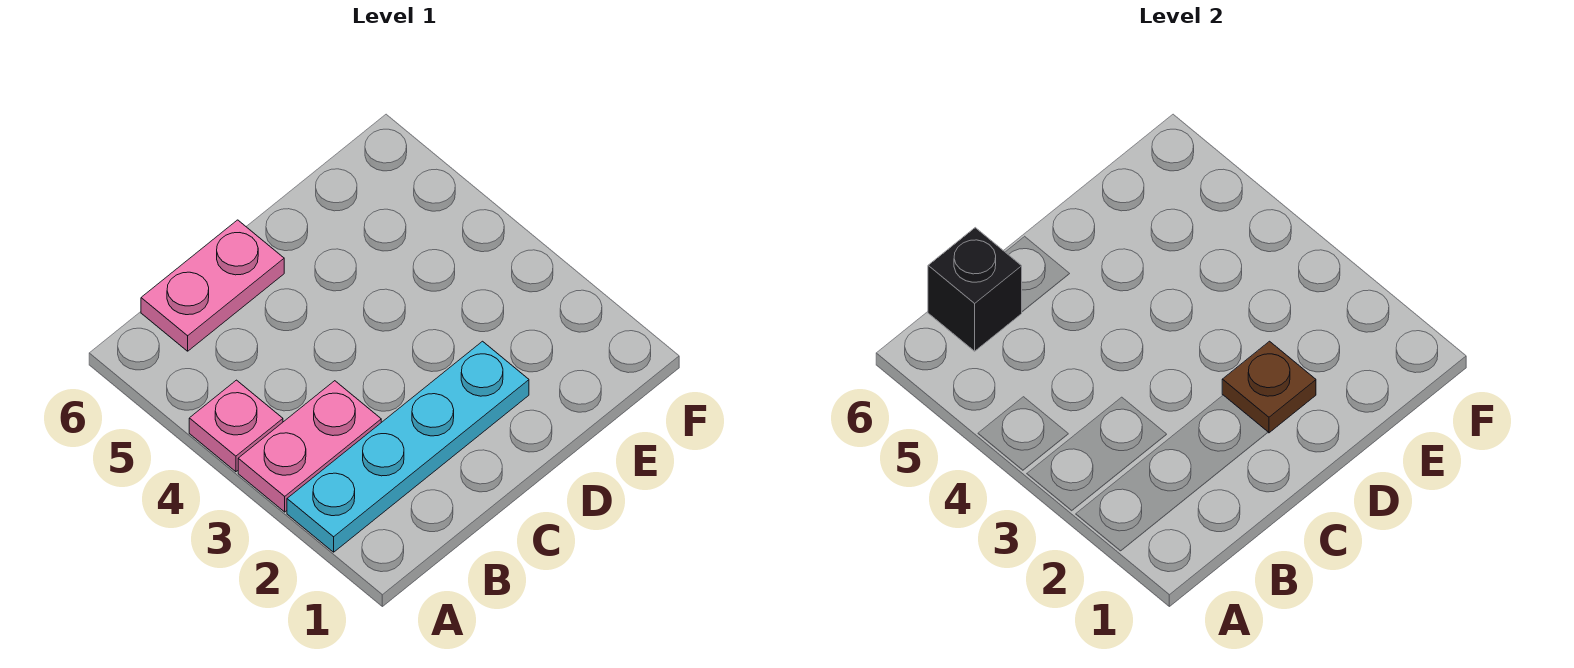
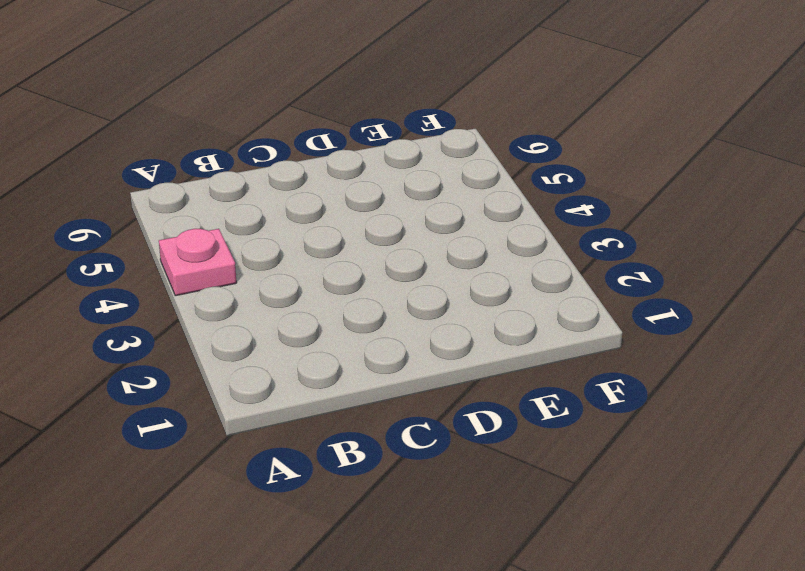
none -> cyan plate A2:D2 level 1
none -> pink plate A3:B3 level 1

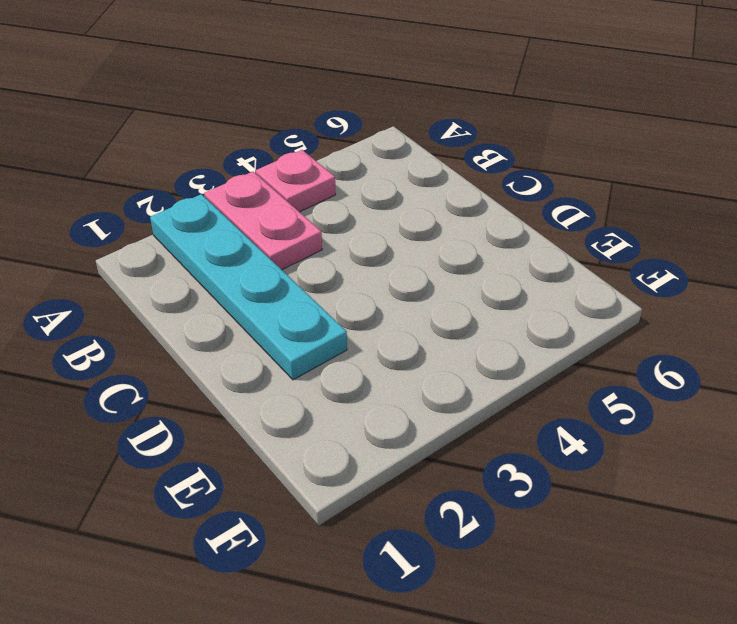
none -> pink plate B6:C6 level 1
none -> black brick B6 level 2

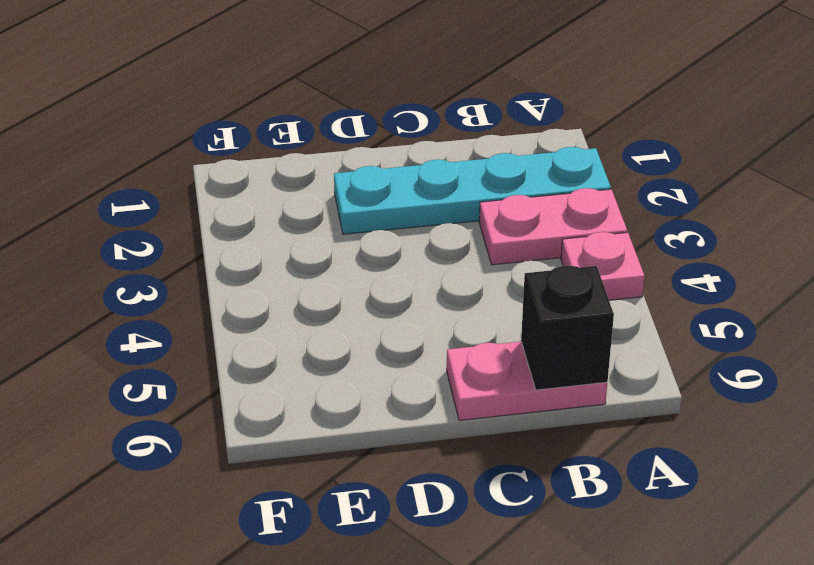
none -> brown plate D2 level 2

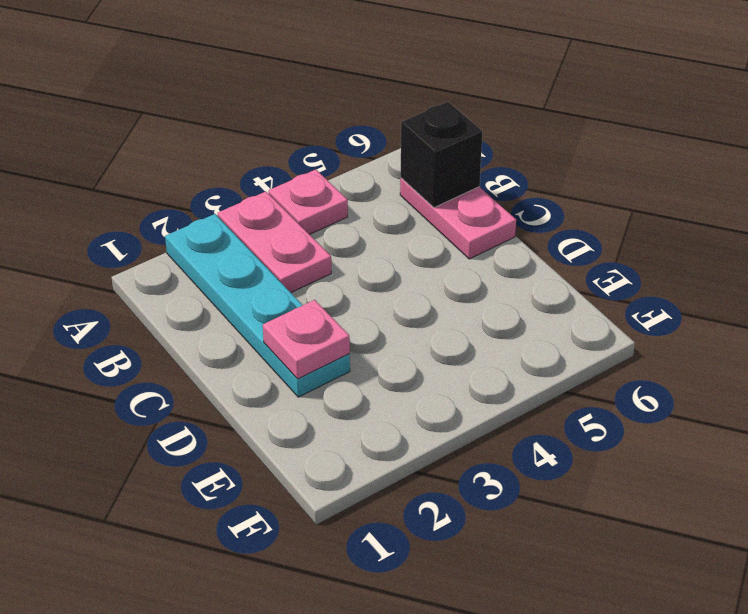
pink plate D2 level 2 -> brown plate D2 level 2

